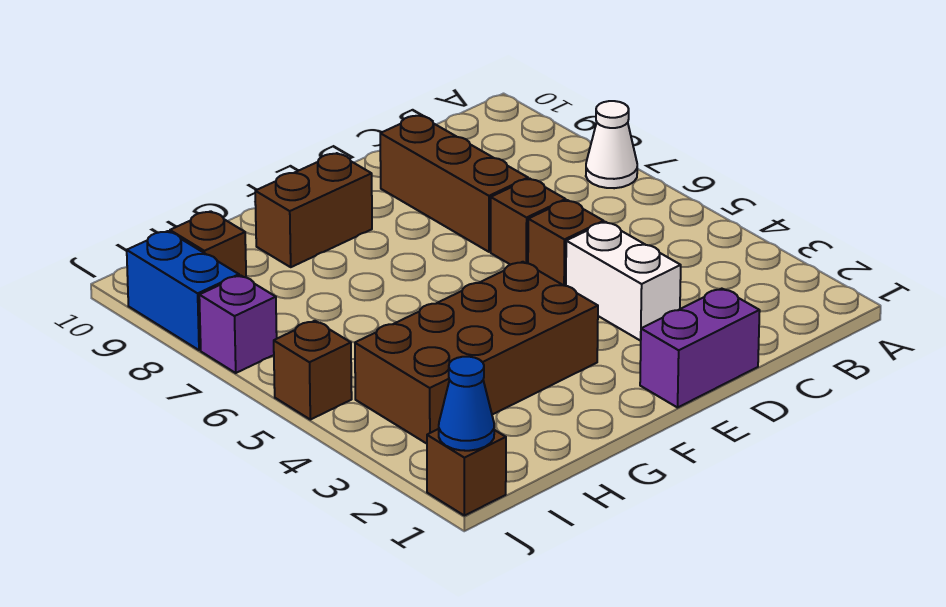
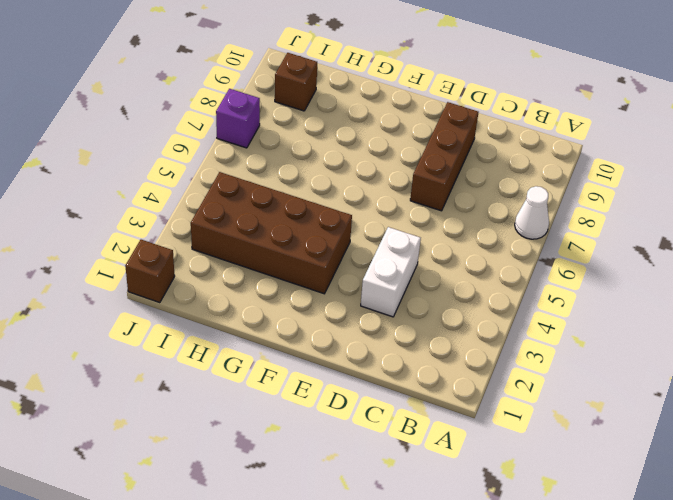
none -> purple brick D1:E1 level 1
none -> brown brick D5 level 1
none -> brown brick D6 level 1

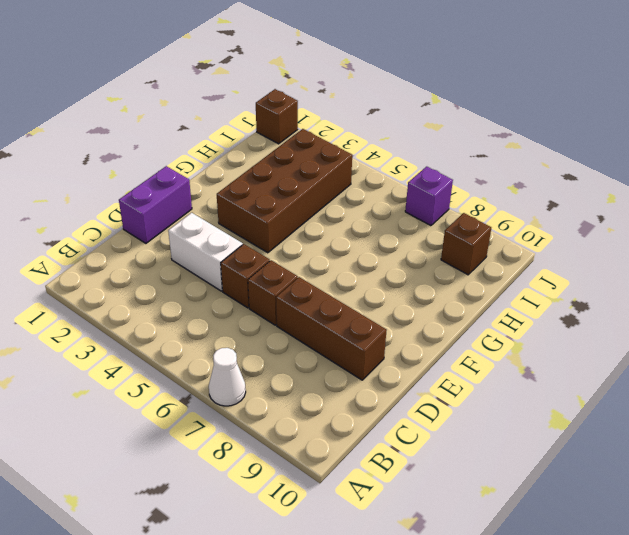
none -> brown brick F9:G9 level 1
none -> brown brick J5 level 1
none -> blue brick J8:J9 level 1

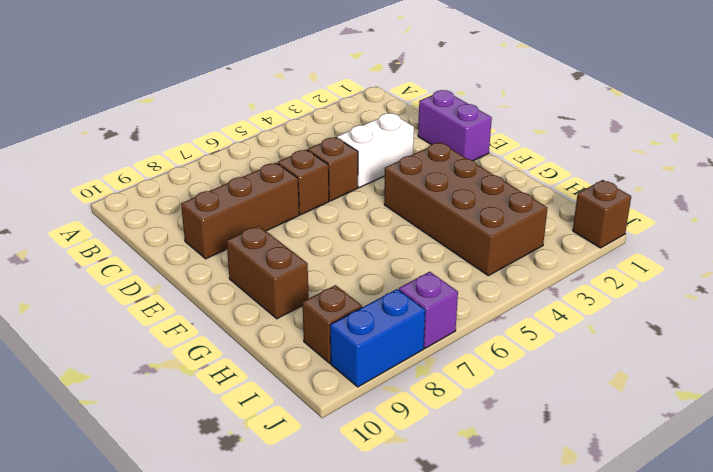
none -> white cone A7 level 1
none -> brown brick J5 level 1
none -> blue cone J1 level 2

